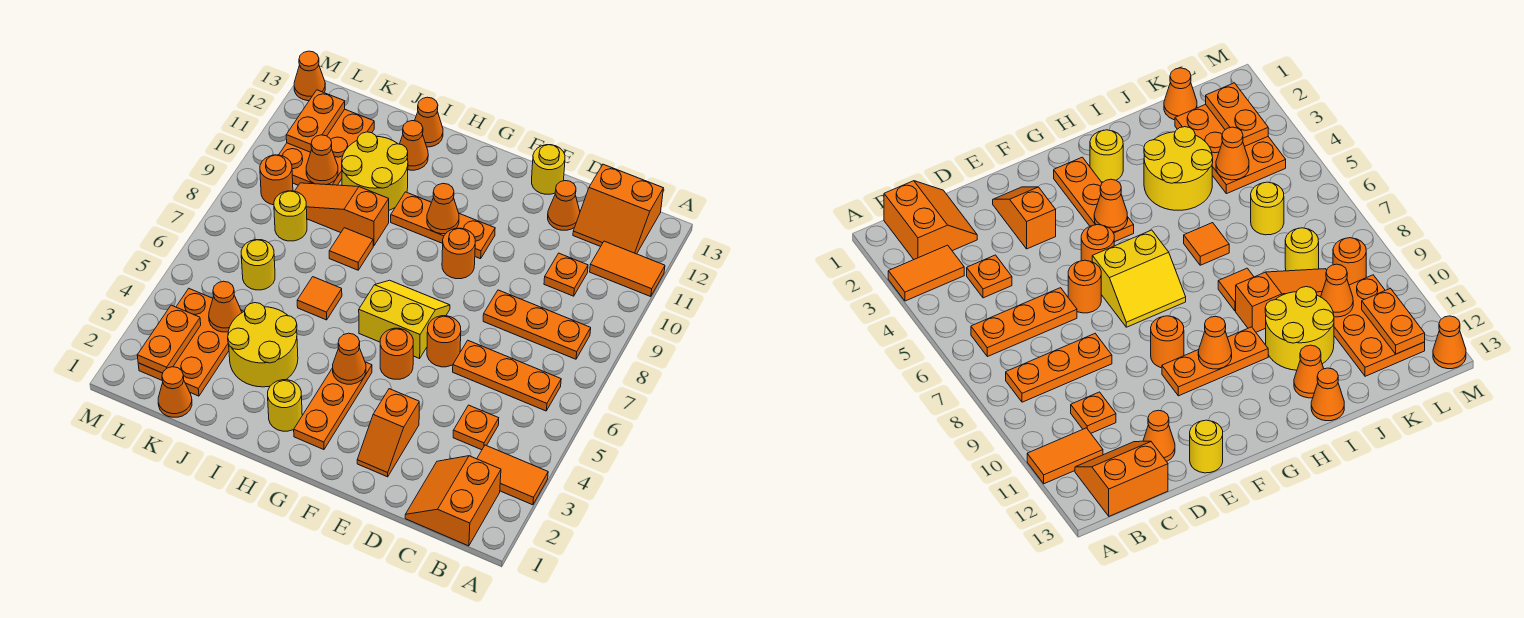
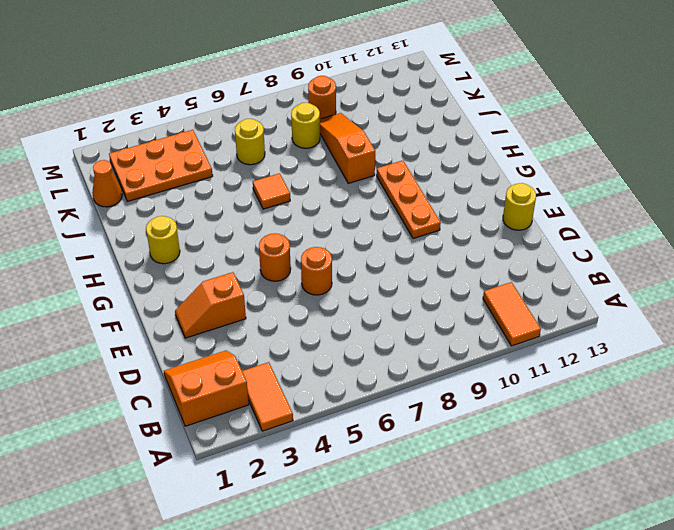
none -> orange plate B6:D6 level 1
none -> orange plate B8:D8 level 1
none -> orange slope B12:C13 level 1 top 13
none -> orange plate C4 level 1

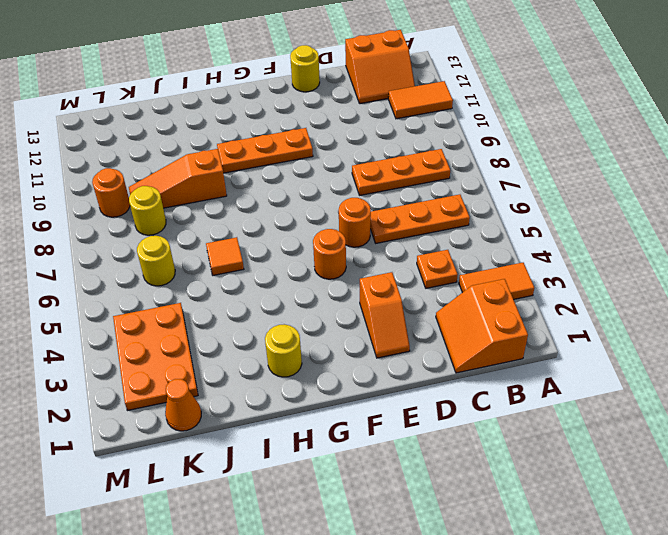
none -> orange plate C10 level 1
none -> orange cone D12 level 1
none -> yellow slope F6:G7 level 1 top 6
none -> orange round brick F9 level 1

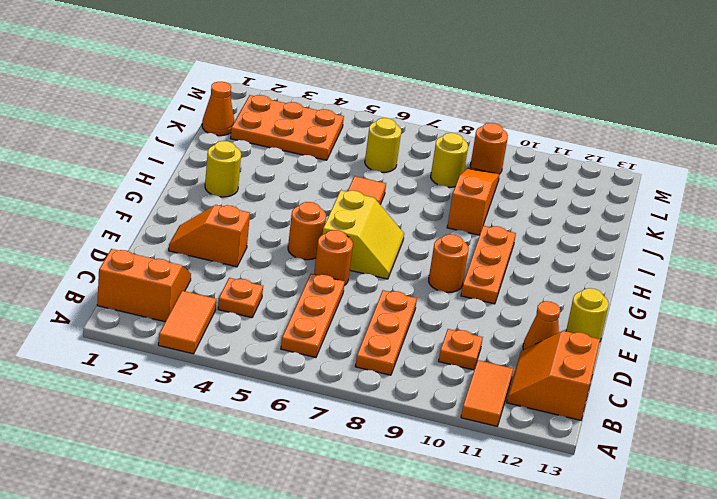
none -> orange plate G2:G4 level 1
none -> yellow round brick I3:J4 level 1
none -> orange tile I8 level 1
none -> yellow round brick I10:J11 level 1

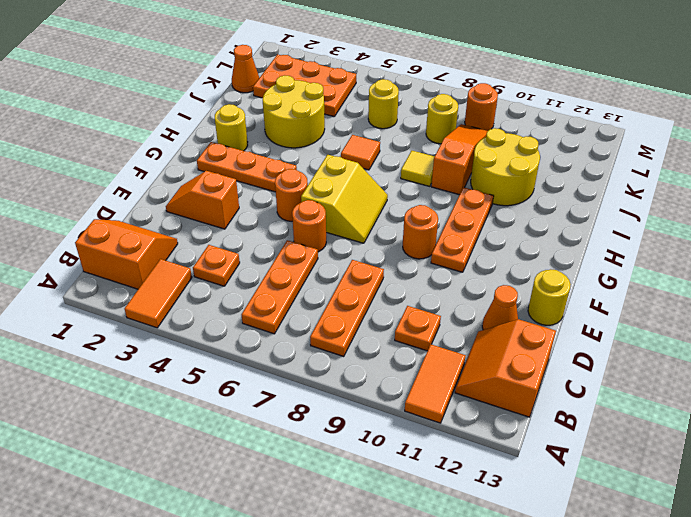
yellow tile I8 level 1 -> orange tile I8 level 1
none -> orange cone I12 level 1
none -> orange cone I13 level 1
none -> orange plate K10:L12 level 1
none -> orange cone M13 level 1

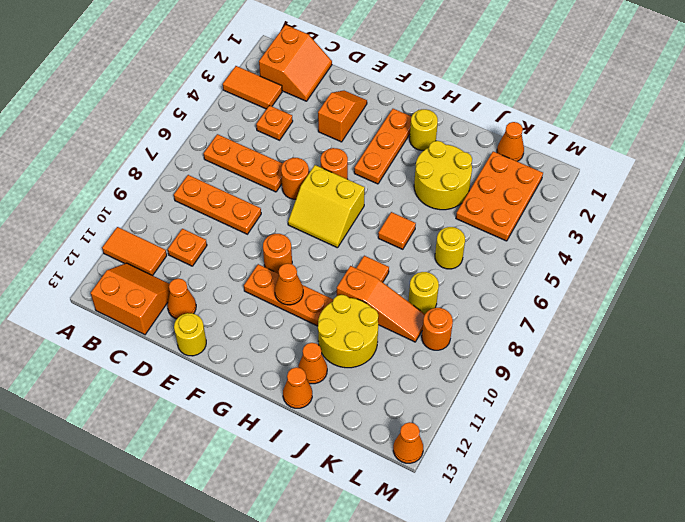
none -> orange plate K10:L12 level 1
none -> orange cone G4 level 2
none -> orange cone K4 level 2
none -> orange cone K10 level 2

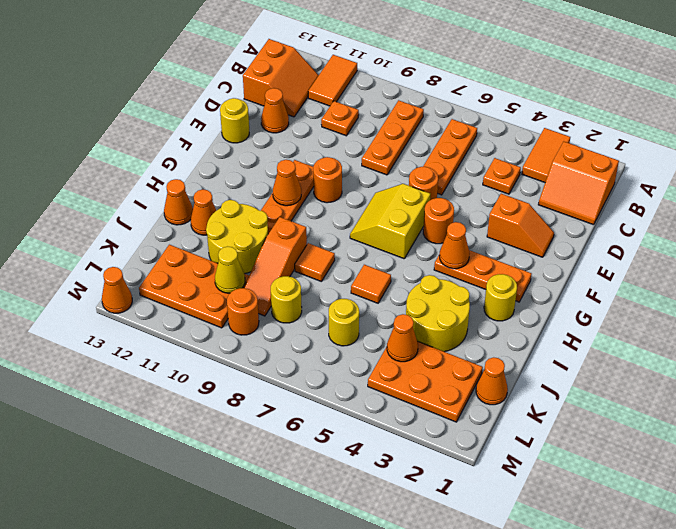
yellow cone K10 level 2 -> orange cone K10 level 2
none -> orange plate L2:L3 level 2
none -> orange plate L11:L12 level 2

